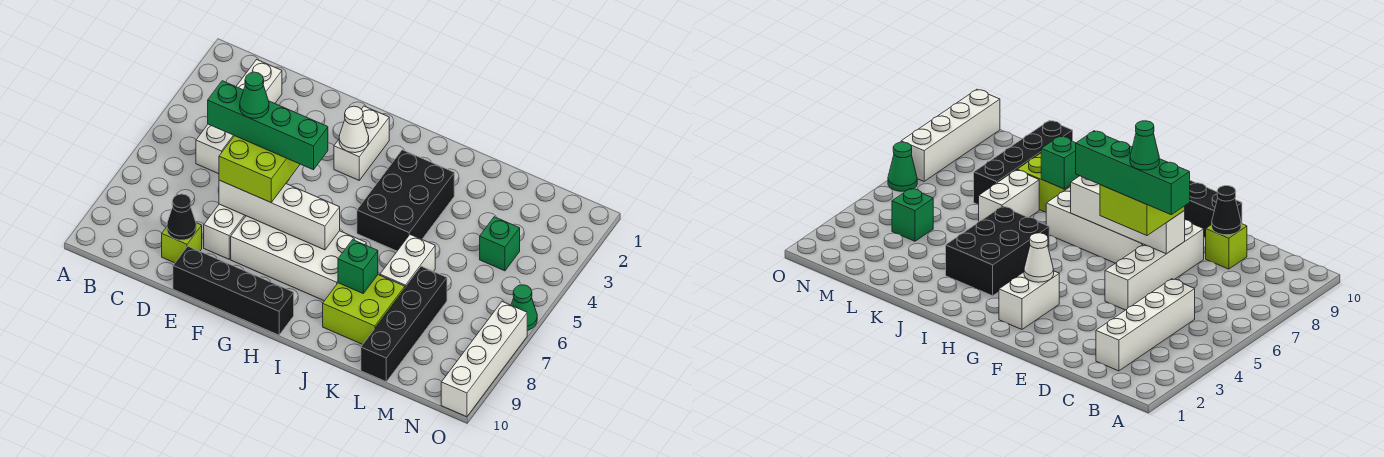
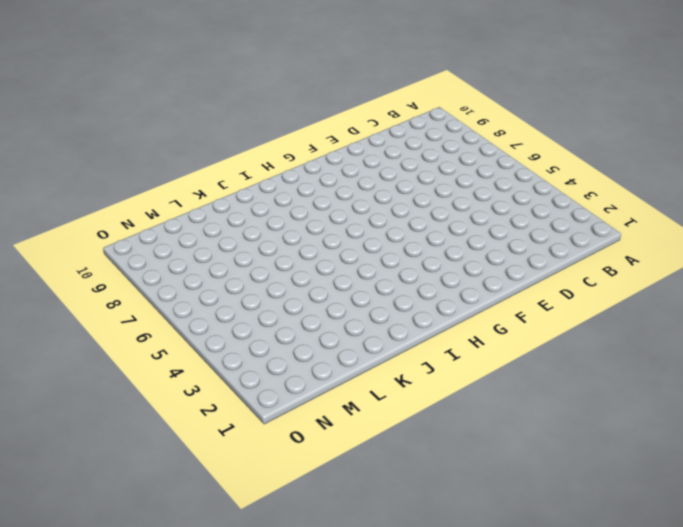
none -> white brick C2:C5 level 1
none -> lime brick D9 level 1
none -> white brick E5:E8 level 1

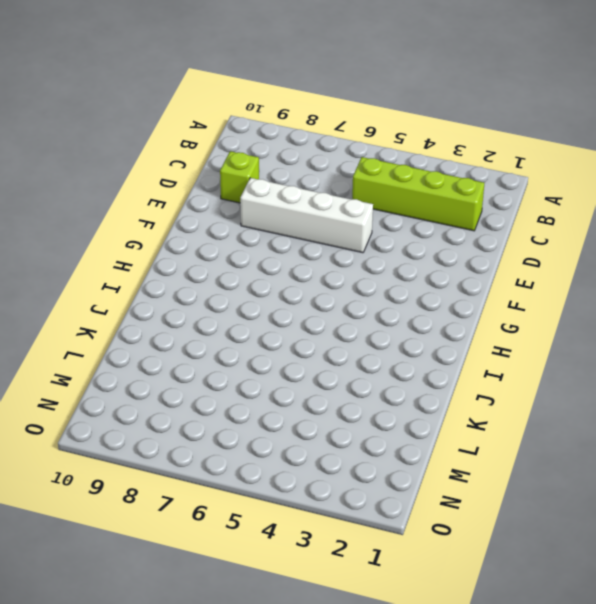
lime brick C2:C5 level 1 -> white brick C2:C5 level 1
none -> black brick E10:H10 level 1
none -> white brick F7:I8 level 1
none -> white brick G2:G3 level 1

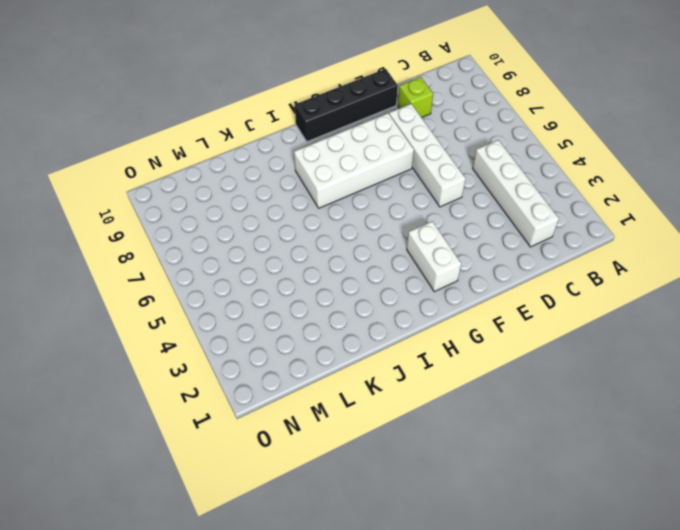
none -> black brick I3:J5 level 1
none -> lime brick J8:K9 level 1
none -> white brick K6:K7 level 1

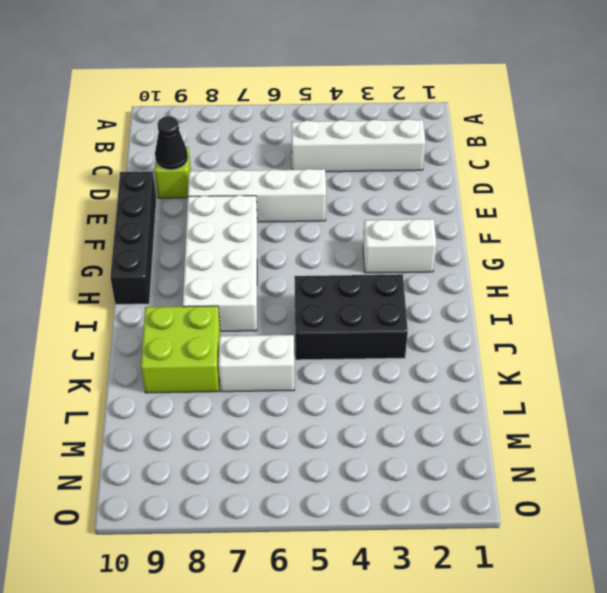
none -> black brick L7:L10 level 1
none -> green brick M4 level 1
none -> green cone O6 level 1

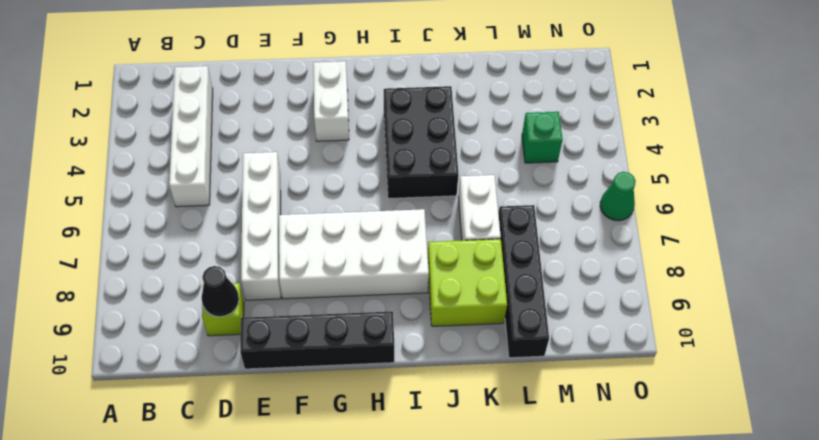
none -> white brick O7:O10 level 1
none -> white brick E7:H7 level 2
none -> white cone G3 level 2

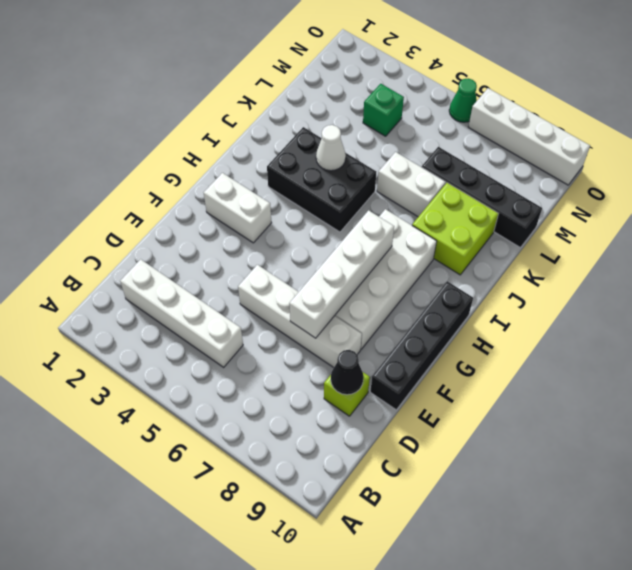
white cone J4 level 2 -> white cone G3 level 2
none -> green brick J8 level 2
none -> lime brick E6:F7 level 3
none -> green brick D6:G6 level 4

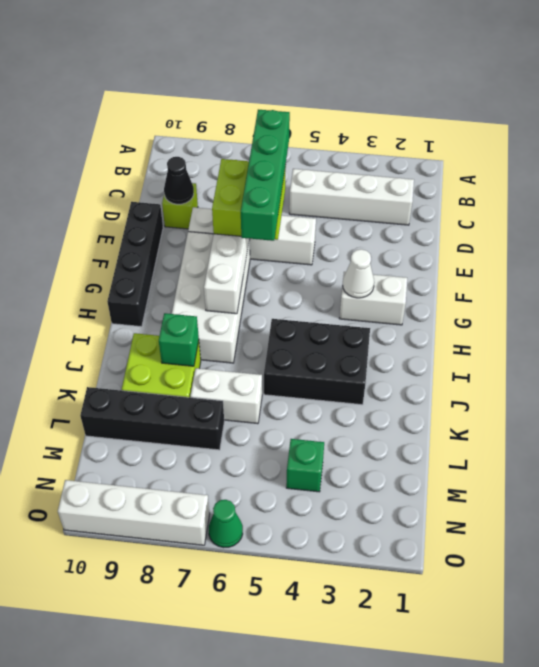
none -> green cone E6 level 5

